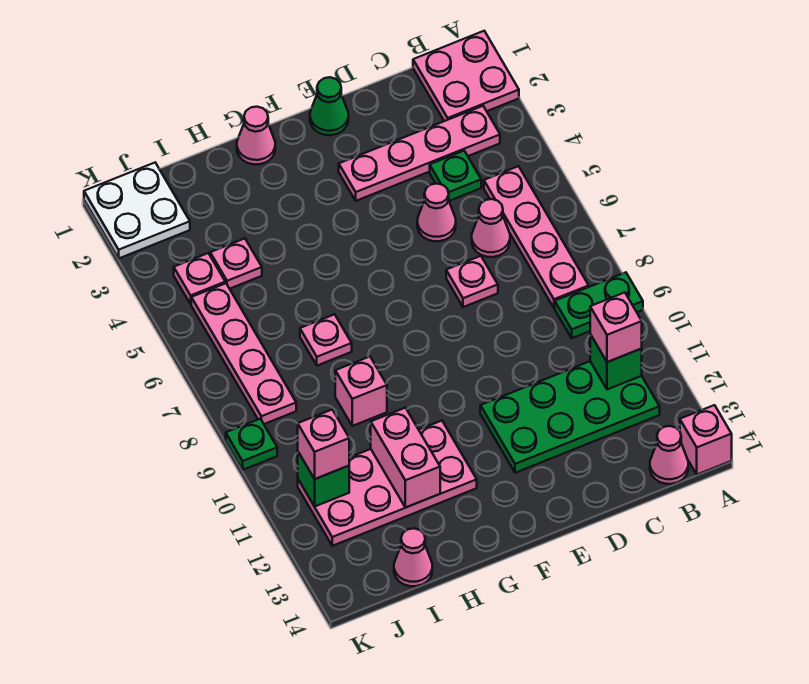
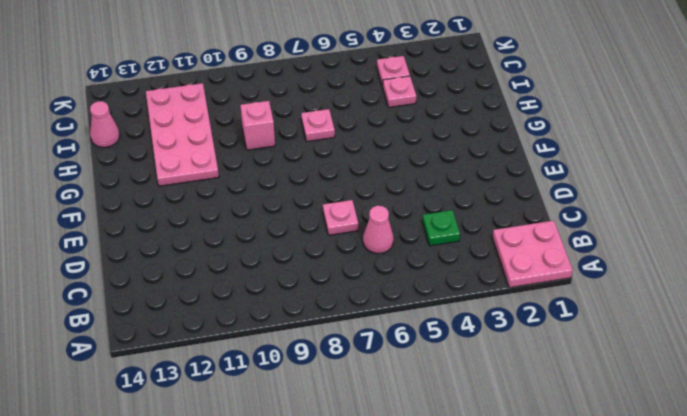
none -> green plate A9:B9 level 1
none -> pink brick A14 level 1
none -> pink plate B3:E3 level 1

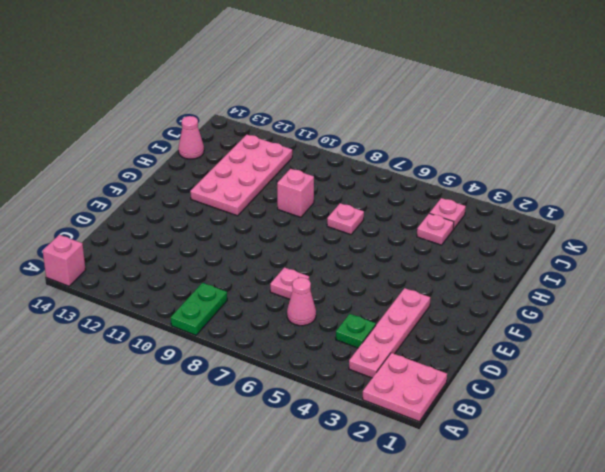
none -> pink plate B5:B8 level 1
none -> green plate B11:E12 level 1
none -> pink cone B14 level 1

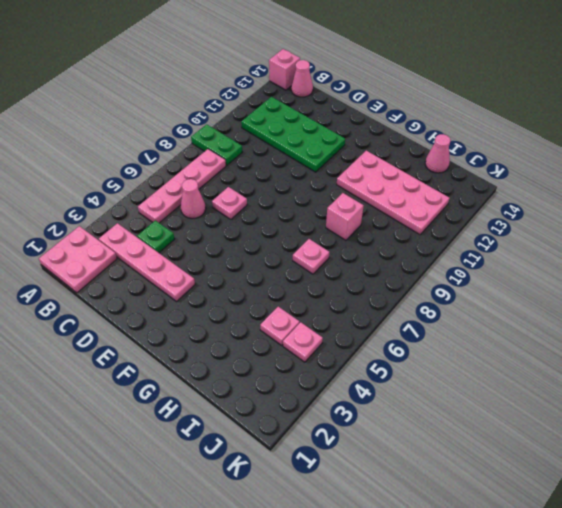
none -> pink cone D5 level 1
none -> green cone E1 level 1
none -> pink cone G1 level 1

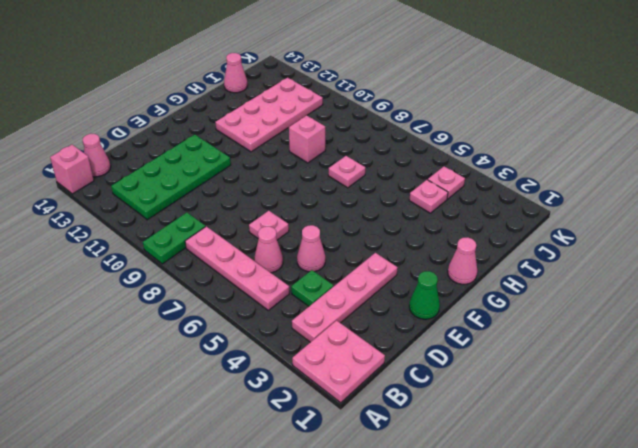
none -> white plate J1:K2 level 1
none -> pink plate J5:J8 level 1
none -> green plate K9 level 1

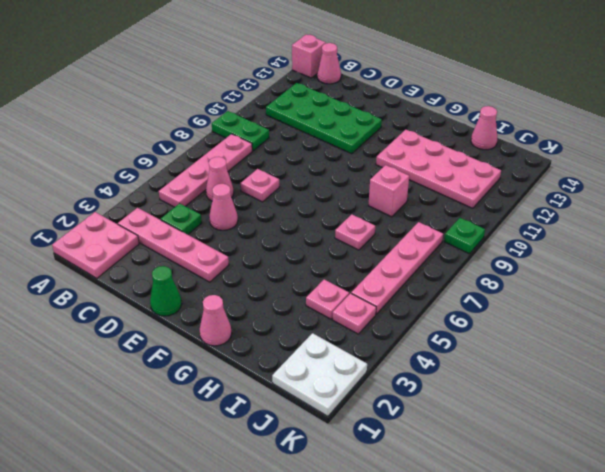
none -> green brick B11 level 2
none -> pink brick H11:H12 level 2
none -> green brick J11 level 2

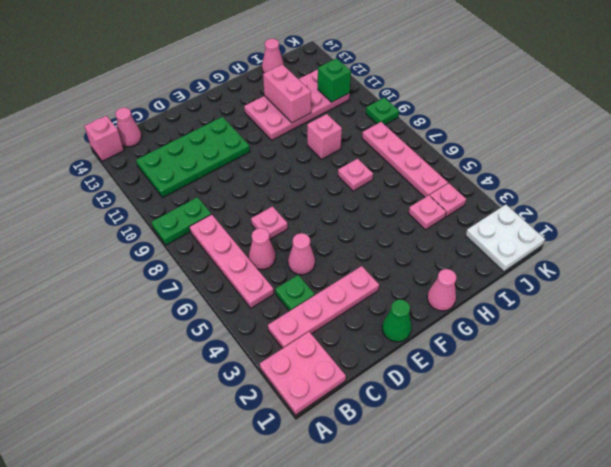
none -> green brick B11 level 2
none -> pink brick B11 level 3
none -> pink brick J11 level 3

